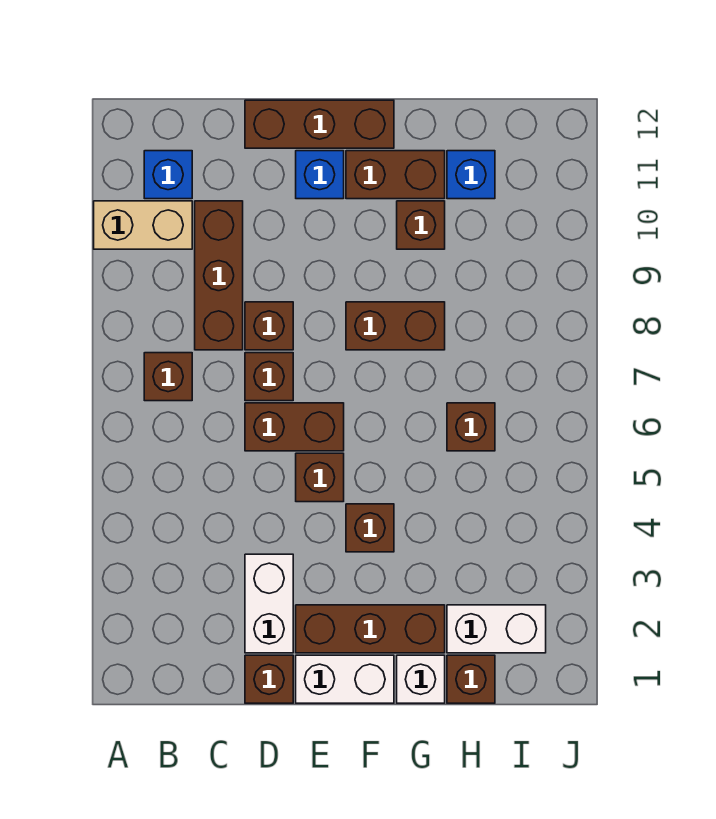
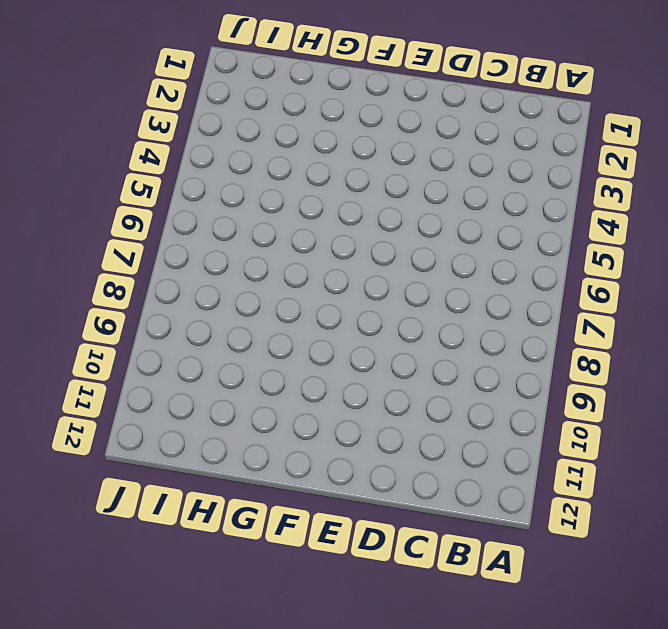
none -> tan brick A10:B10 level 1
none -> brown brick B7 level 1
none -> blue brick B11 level 1

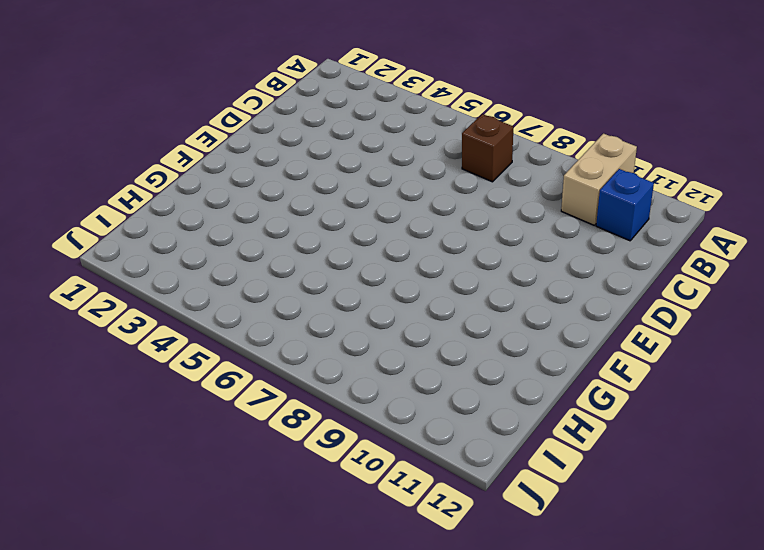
none -> brown brick C8:C10 level 1
none -> brown brick D1 level 1
none -> white brick D2:D3 level 1

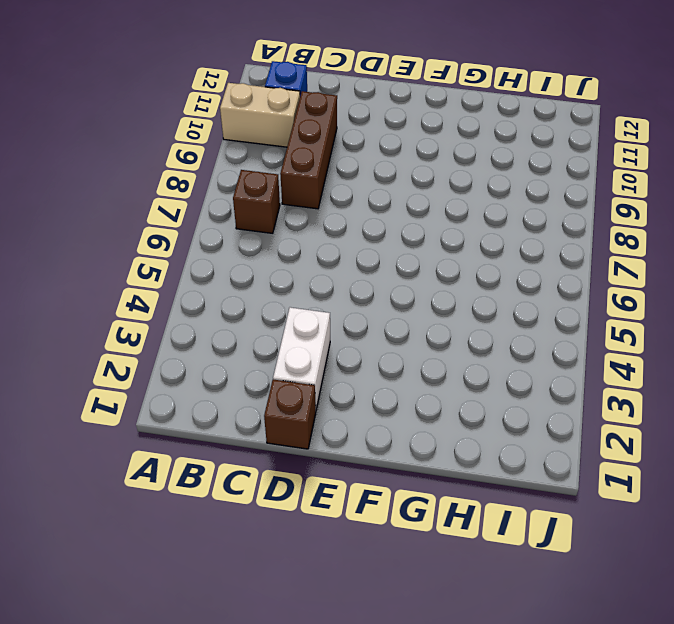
none -> brown brick D6:E6 level 1
none -> brown brick D7 level 1
none -> brown brick D8 level 1

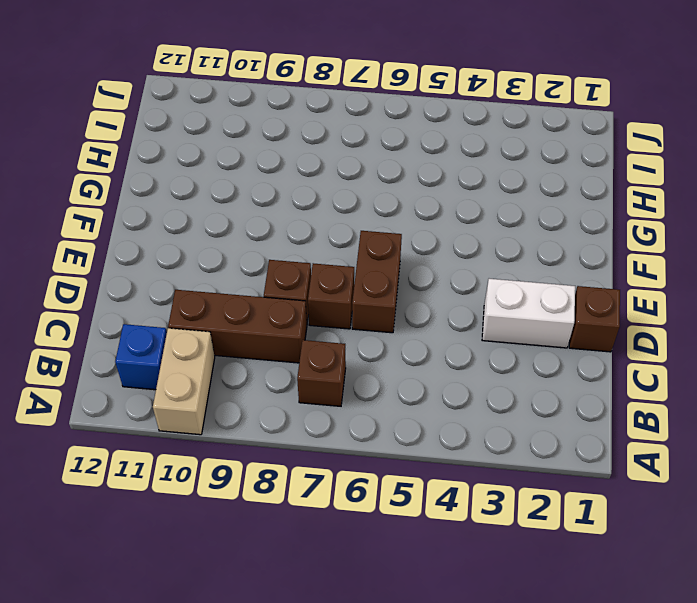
none -> brown brick D12:F12 level 1
none -> white brick E1:F1 level 1
none -> brown brick E2:G2 level 1

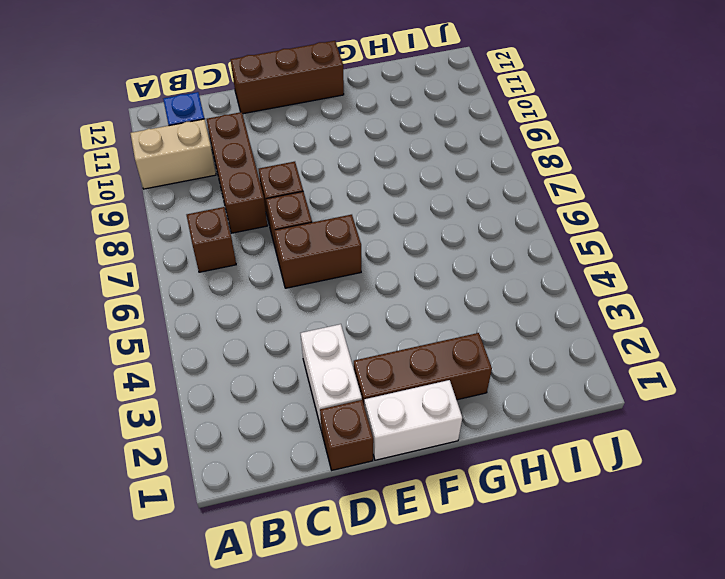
none -> brown brick E5 level 1
none -> blue brick E11 level 1
none -> brown brick F4 level 1

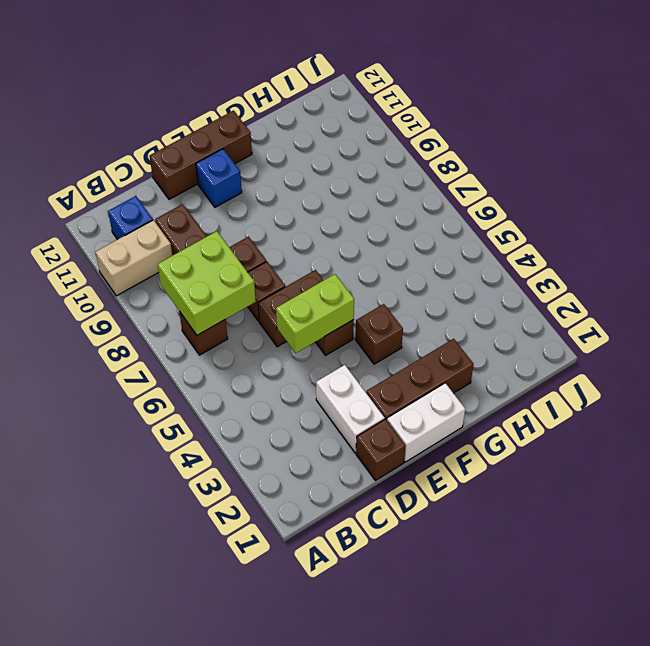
lime brick B7:C8 level 2 -> none
lime brick D5:E5 level 2 -> none
none -> brown brick F8:G8 level 1
none -> brown brick F11:G11 level 1
none -> white brick G1 level 1

